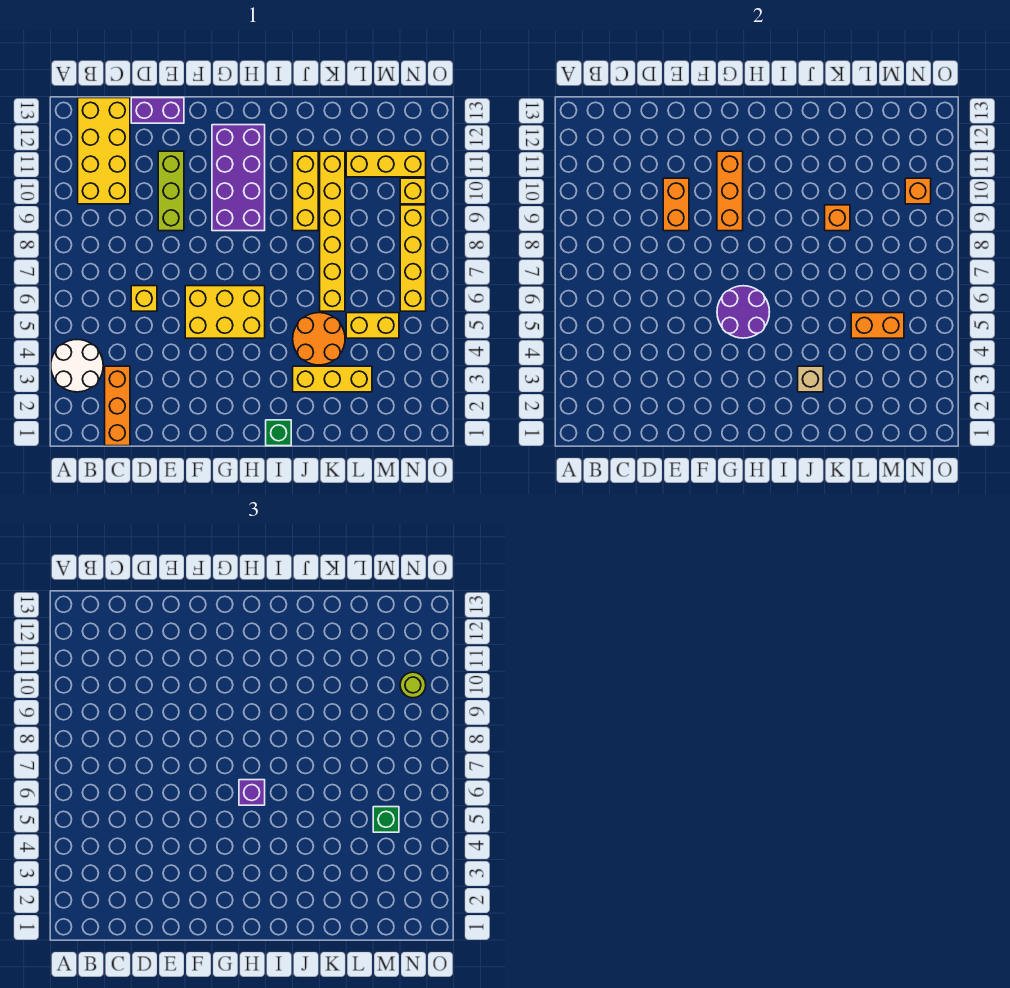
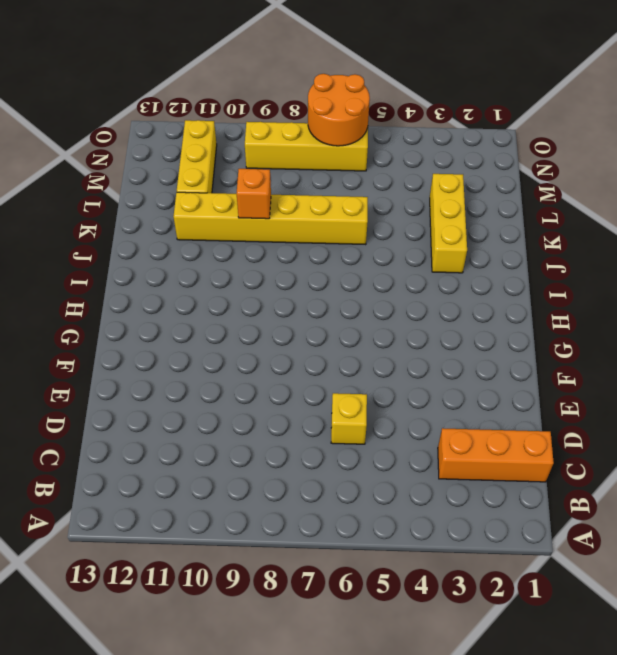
orange round brick N6:O7 level 2 -> orange round brick J4:K5 level 1
none -> white round brick A3:B4 level 1
none -> yellow brick B10:C13 level 1
none -> purple brick D13:E13 level 1

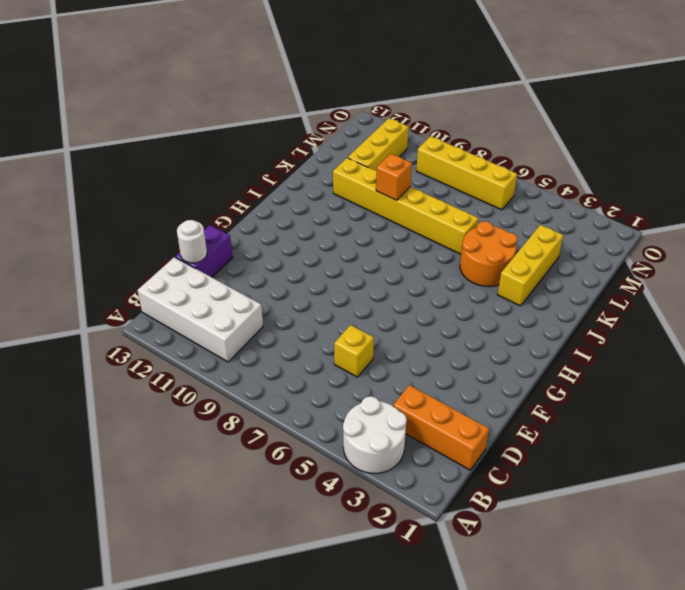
white brick B10:C13 level 1 -> yellow brick B10:C13 level 1
white round brick D13 level 2 -> none
none -> lime brick E9:E11 level 1
none -> yellow brick F5:H6 level 1
none -> purple brick G9:H12 level 1

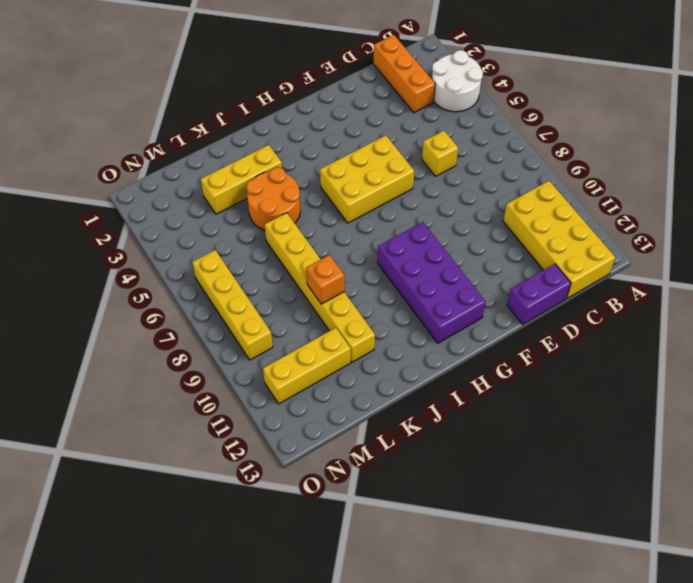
none -> lime brick E9:E11 level 1
none -> green brick I1 level 1
none -> yellow brick J9:J11 level 1

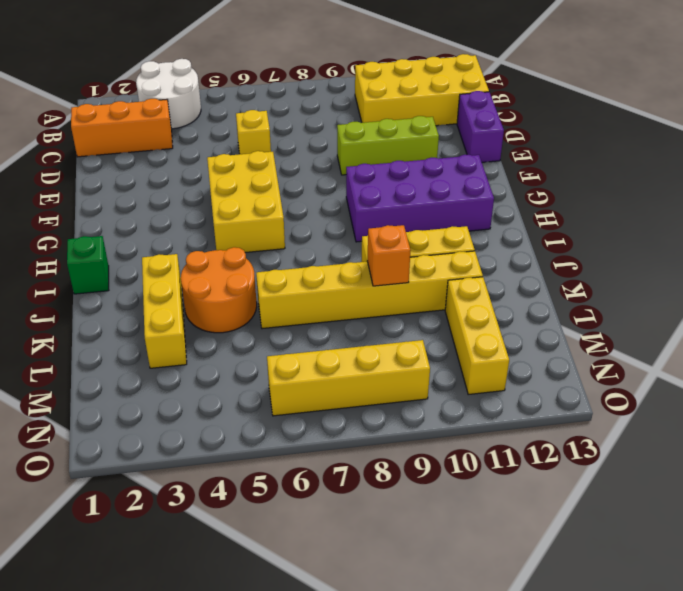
none -> yellow brick L5:M5 level 1
none -> yellow brick N10 level 1
none -> orange brick E9:E10 level 2

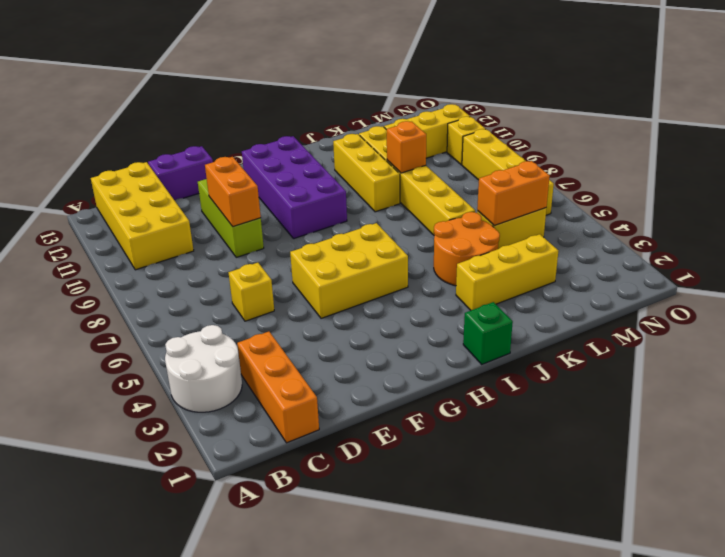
none -> purple round brick G5:H6 level 2
none -> orange brick G9:G11 level 2
none -> tan brick J3 level 2

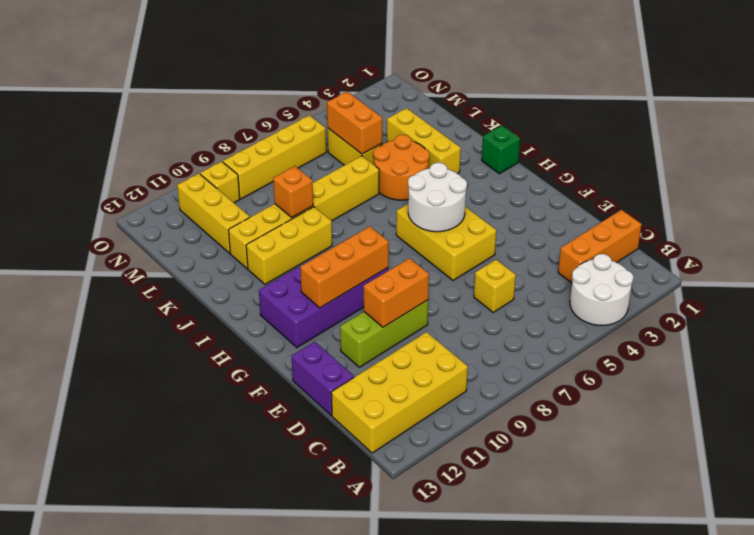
white round brick G5:H6 level 2 -> purple round brick G5:H6 level 2
none -> tan brick J3 level 2
none -> orange brick N10 level 2
none -> purple brick H6 level 3

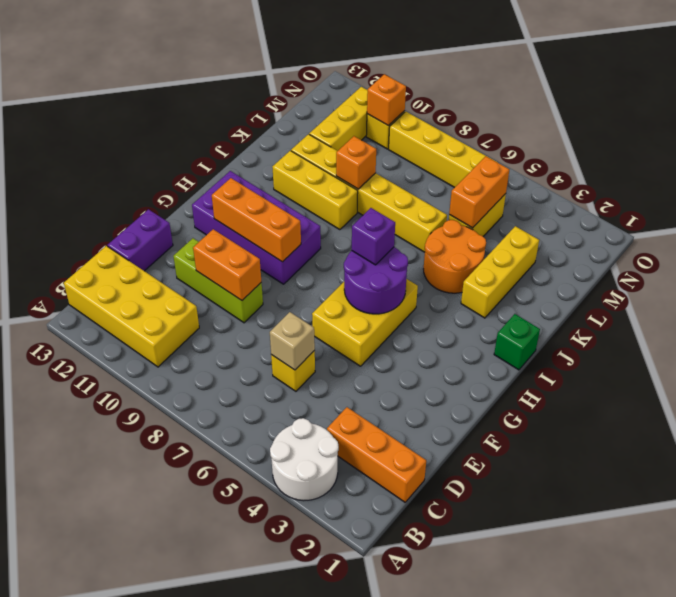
tan brick D6 level 2 -> tan brick J3 level 2
none -> green brick M5 level 3
none -> lime round brick N10 level 3

